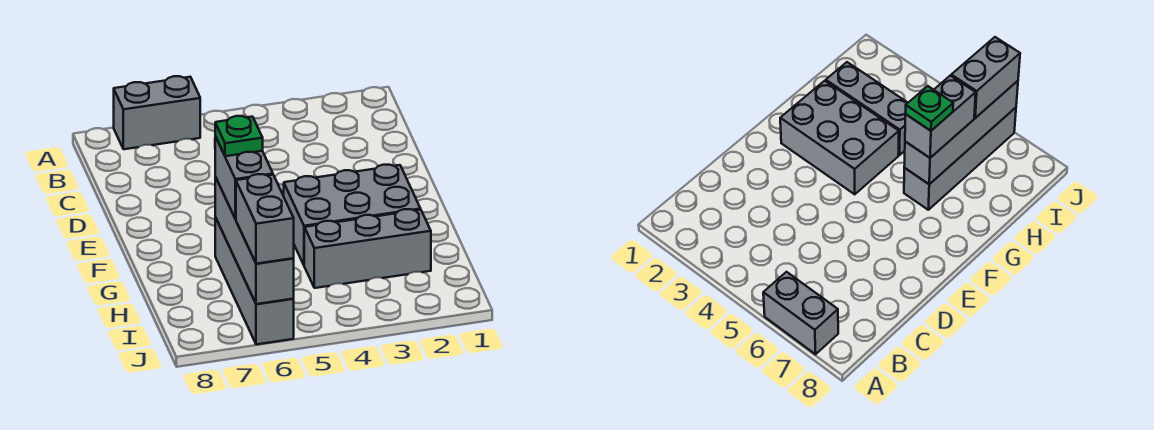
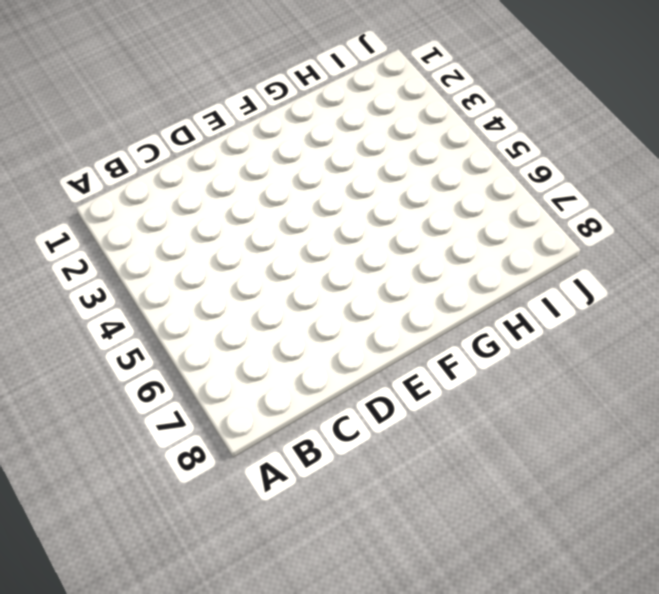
none -> grey brick A6:A7 level 1
none -> grey brick F2:G4 level 1

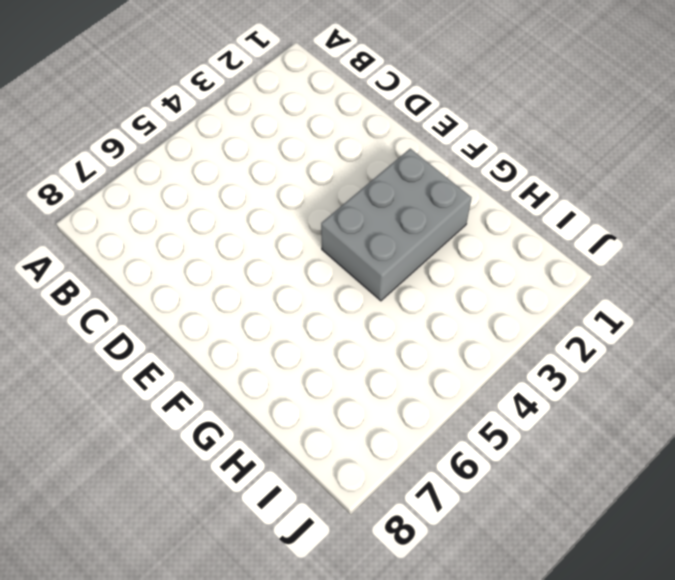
none -> grey brick A6:A7 level 1
none -> grey brick G6:J6 level 1

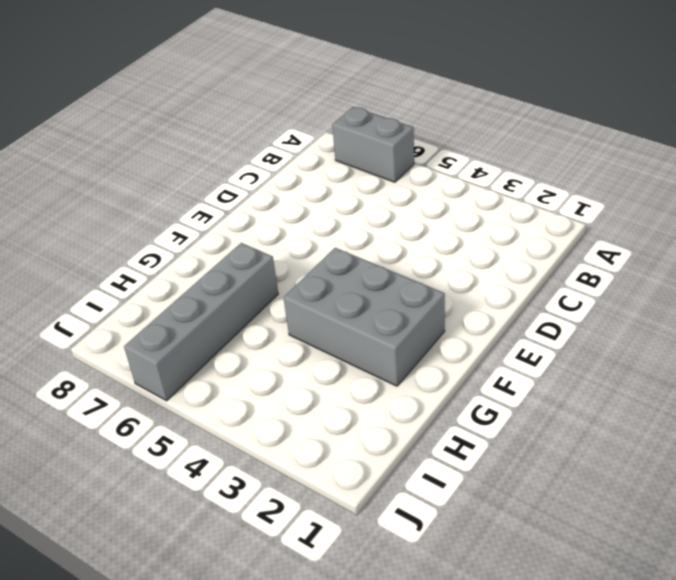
none -> grey brick H2:H4 level 1
none -> grey brick G6:J6 level 2

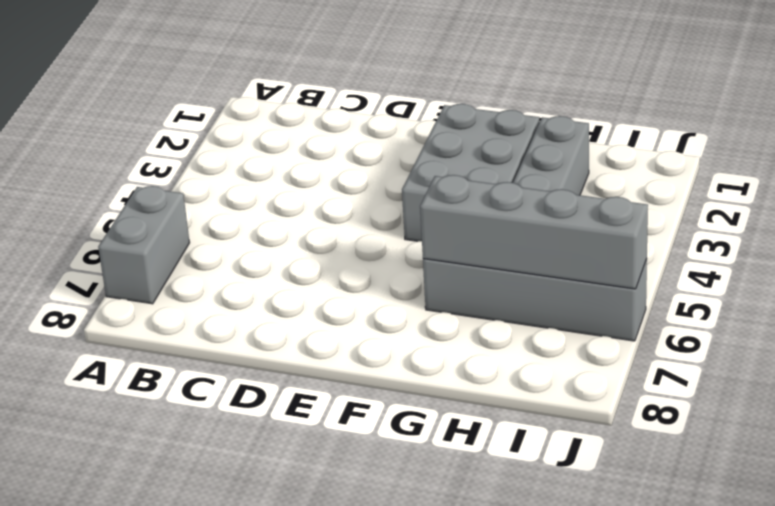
none -> grey brick G6:H6 level 3
none -> grey brick I6:J6 level 3

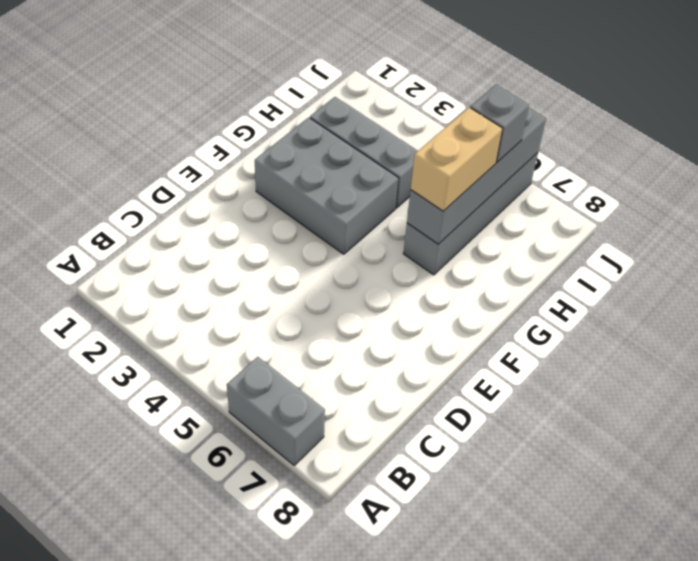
tan brick G6:H6 level 3 -> grey brick G6:H6 level 3
grey brick I6 level 3 -> grey brick I6:J6 level 3
none -> green plate G6 level 4

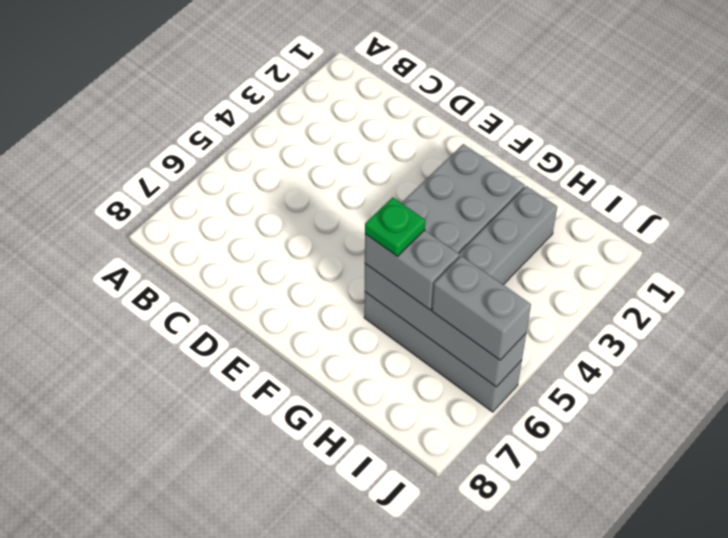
none -> grey brick A6:A7 level 1

